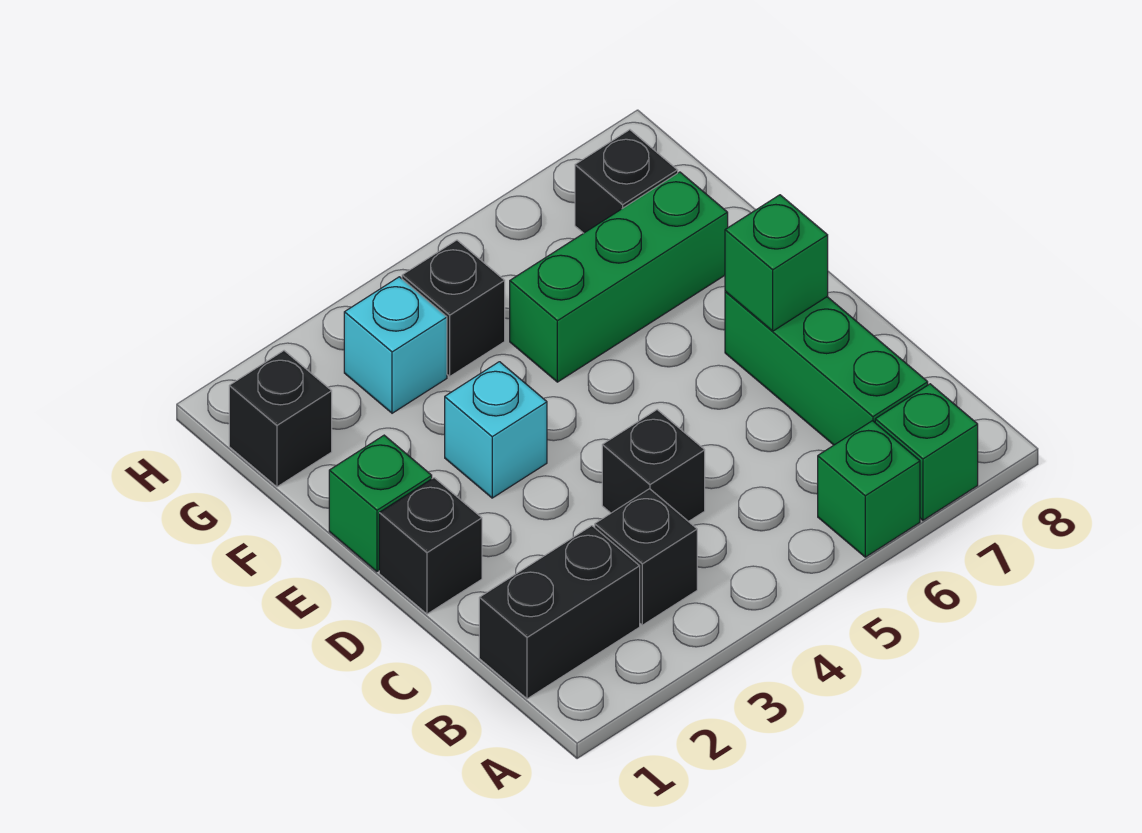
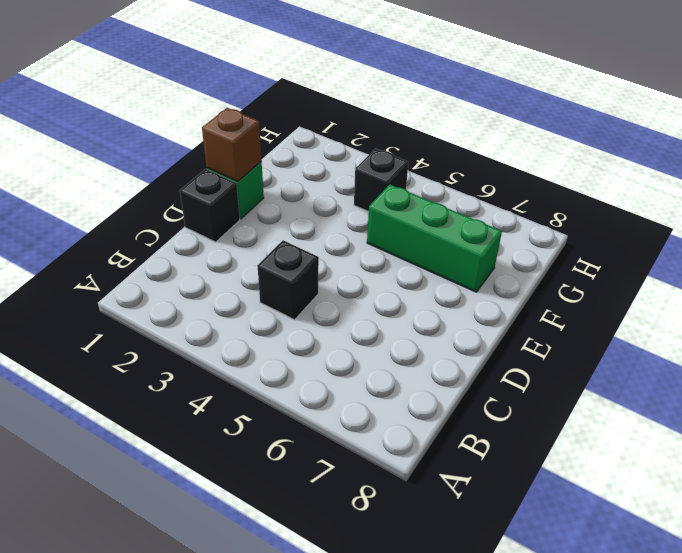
brown brick E1 level 2 -> none
none -> green brick A6 level 1
none -> green brick A7 level 1
none -> black brick B1:B2 level 1

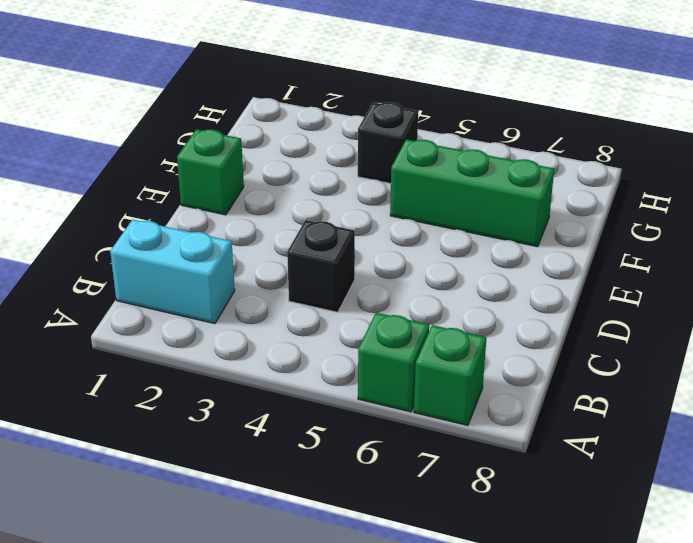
cyan brick B1:B2 level 1 -> black brick B1:B2 level 1
none -> black brick B3 level 1
none -> green brick B7:D7 level 1
none -> black brick D1 level 1

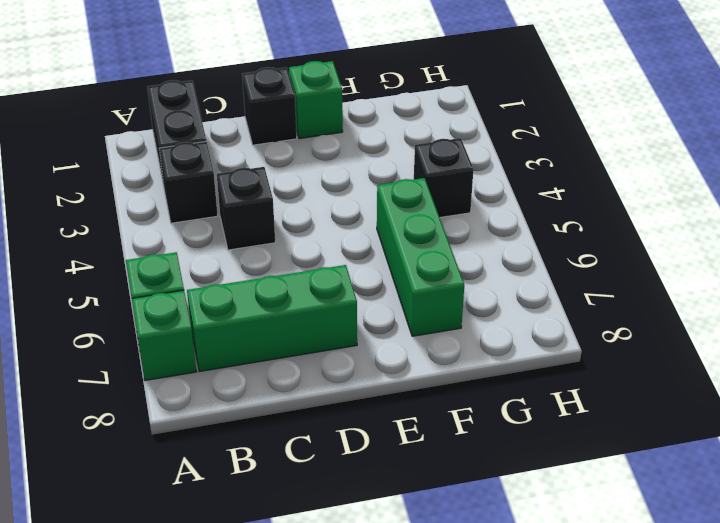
none -> cyan brick E3 level 1
none -> black brick G1 level 1
none -> cyan brick G3 level 1

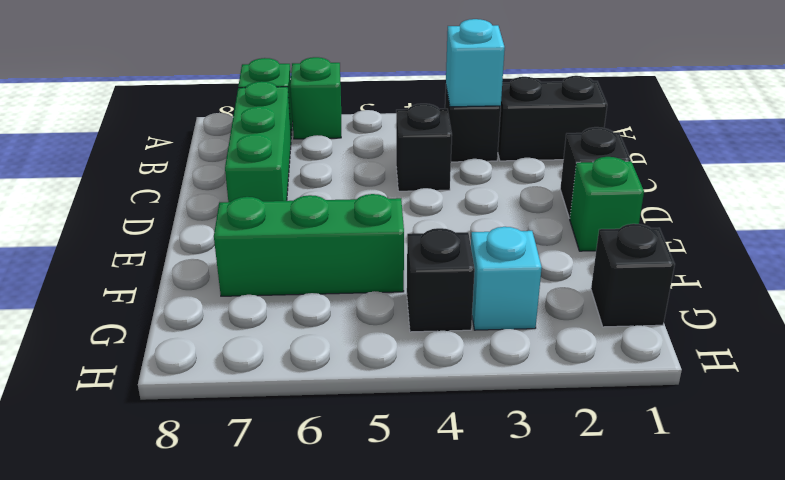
cyan brick B3 level 2 -> cyan brick E3 level 1
none -> black brick G7 level 1
none -> green brick D7 level 2

